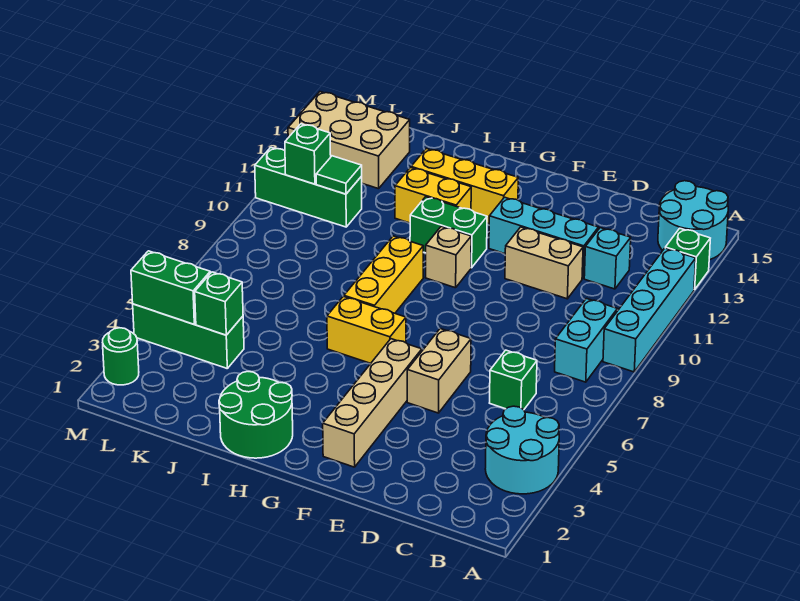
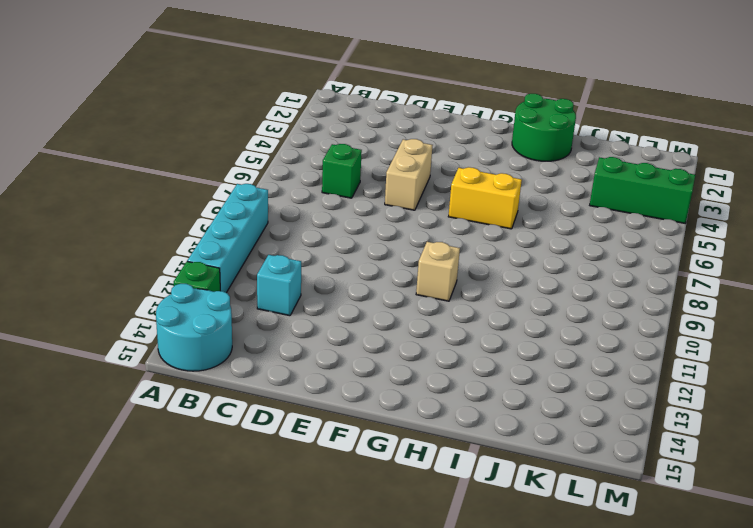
none -> cyan round brick A3:B4 level 1
none -> cyan brick B8:B9 level 1
none -> tan brick D11:E11 level 1

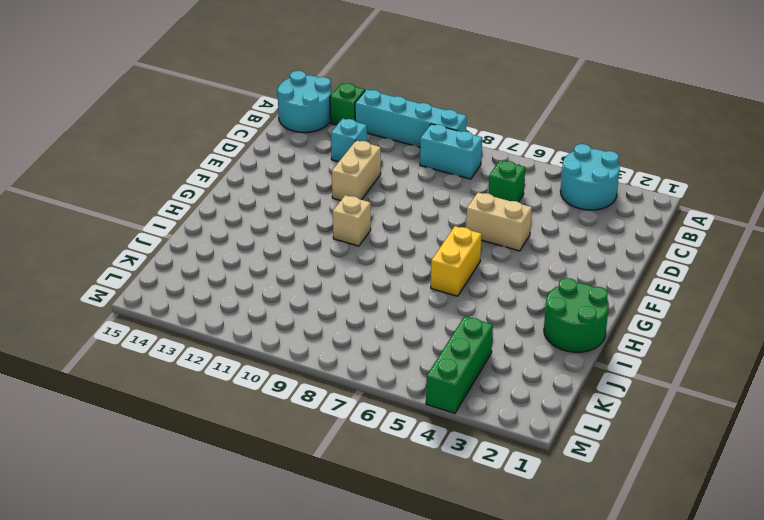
none -> cyan brick D12:F12 level 1
none -> tan brick F2:F5 level 1
none -> green brick G11:H11 level 1

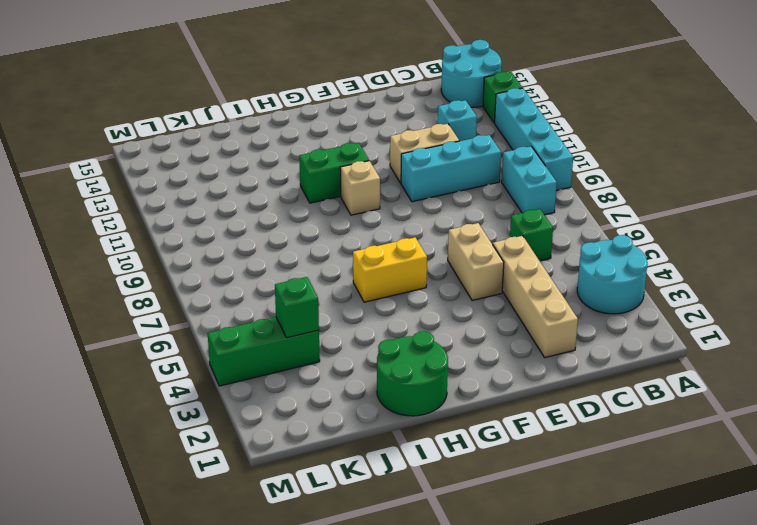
cyan brick C10:E10 level 1 -> cyan brick D12:F12 level 1
tan brick D2:D5 level 1 -> tan brick F2:F5 level 1
none -> yellow brick G13:I13 level 1
none -> yellow brick H7:H9 level 1
none -> yellow brick H12:I12 level 1

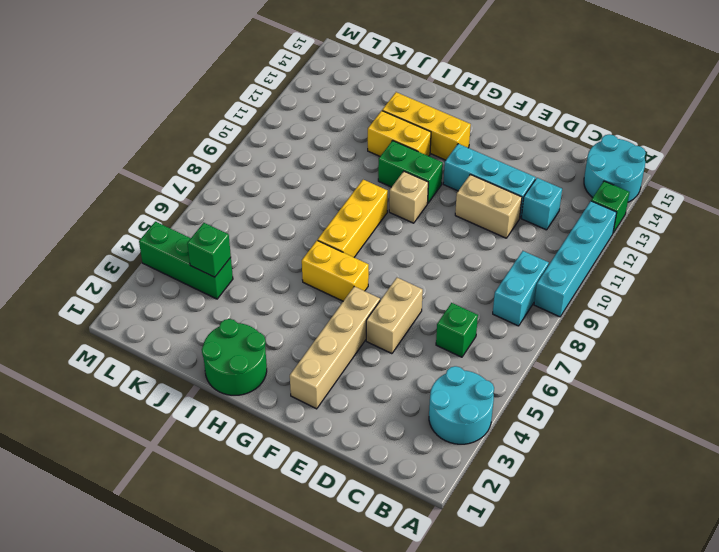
none -> green brick K11:M11 level 1
none -> tan brick K13:M14 level 1
none -> green round brick M2 level 1

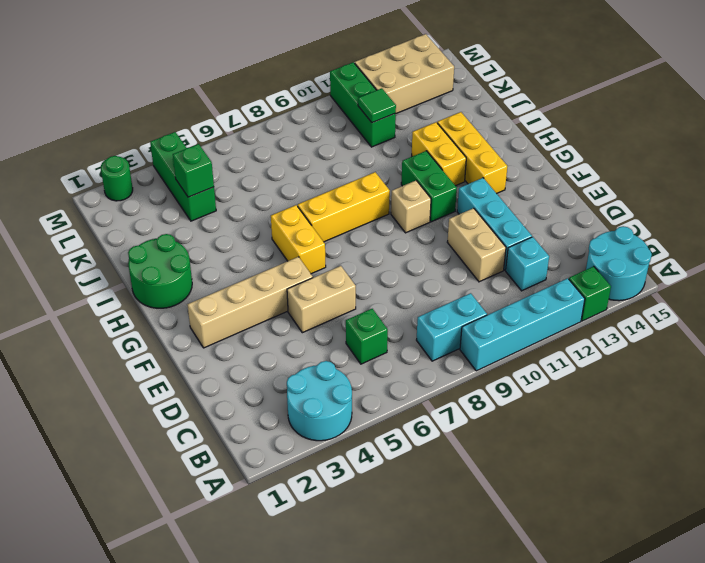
tan brick L12:M14 level 1 -> tan brick K13:M14 level 1
none -> green brick L4:M4 level 2
none -> green brick L11 level 2

